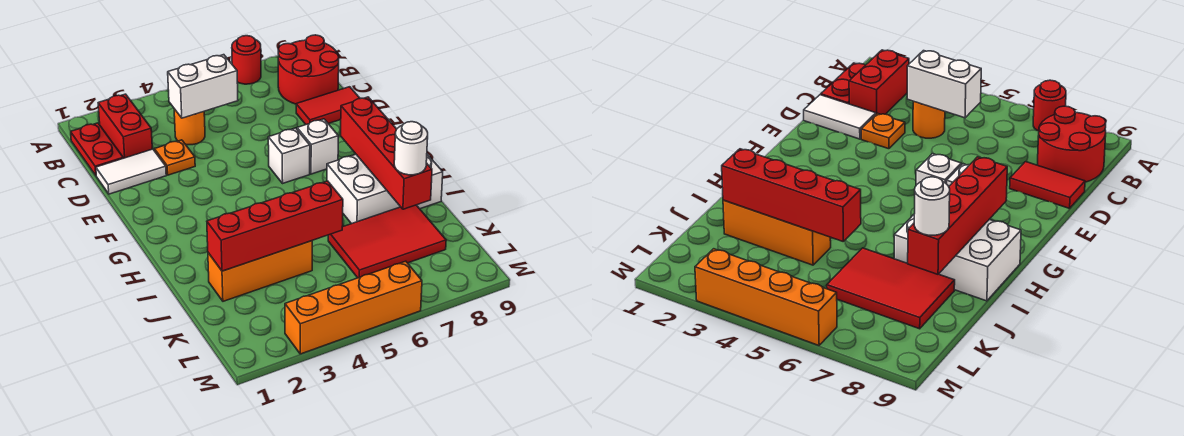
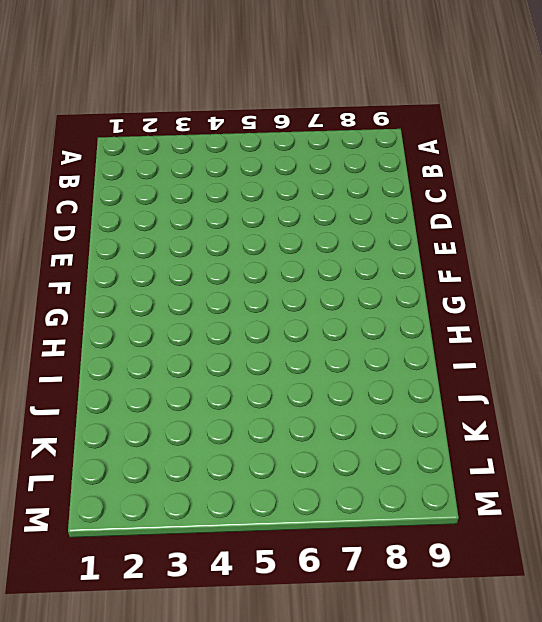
none -> red round brick A7 level 1
none -> red plate B1:C1 level 1
none -> red brick B2:C2 level 1

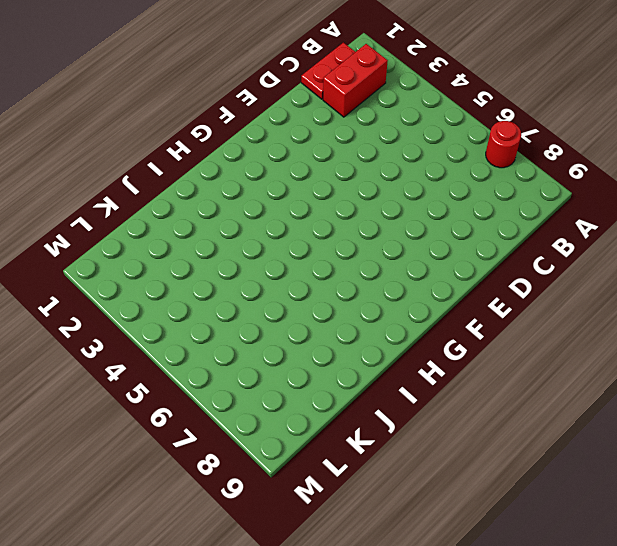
none -> red round brick B8:C9 level 1
none -> orange round brick C4 level 1
none -> white tile D1:D2 level 1

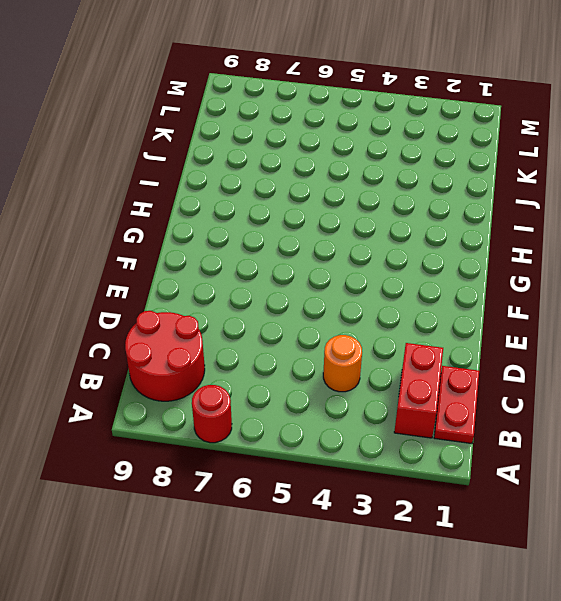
none -> white tile D1:D2 level 1
none -> orange plate D3 level 1
none -> red tile D8:D9 level 1

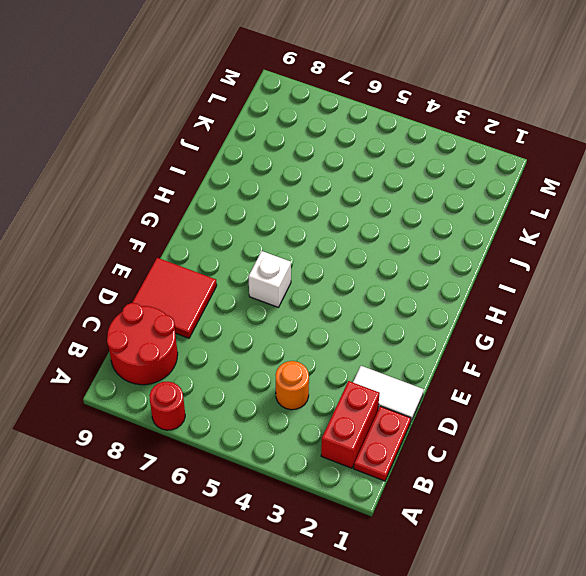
red tile D8:E9 level 1 -> red tile D8:D9 level 1
none -> orange plate D3 level 1
none -> white brick F7 level 1
none -> white brick H7:I9 level 1

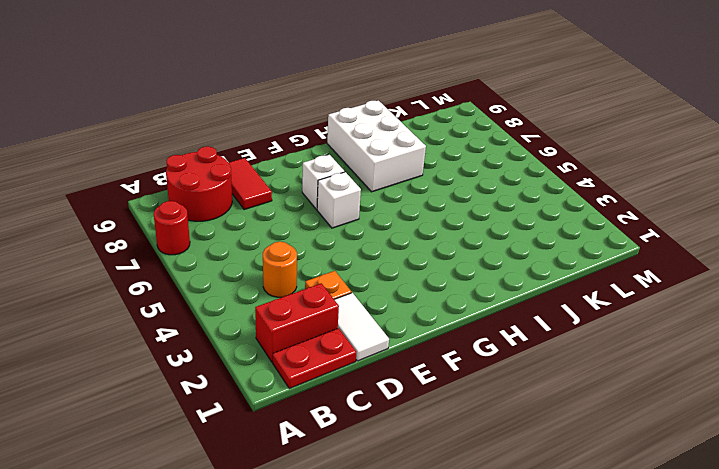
none -> orange brick J2:J4 level 1
none -> red tile J6:K8 level 1
none -> orange brick M3:M6 level 1

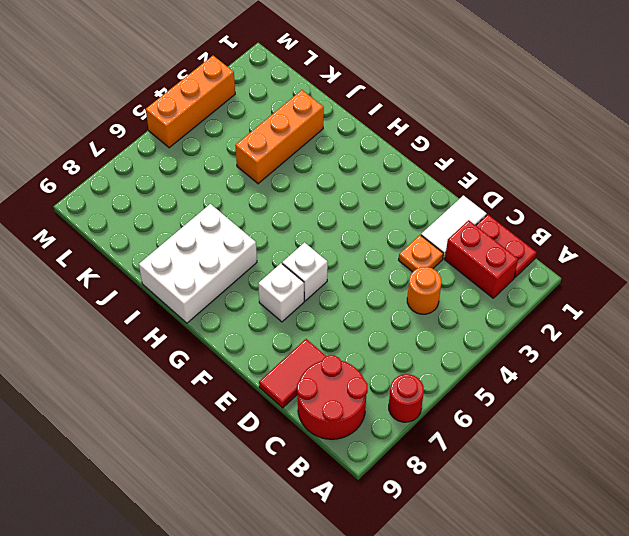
orange brick M3:M5 level 1 -> orange brick M3:M6 level 1
none -> red tile J6:K8 level 1
none -> white brick C4:C5 level 2
none -> red brick G8:J8 level 2

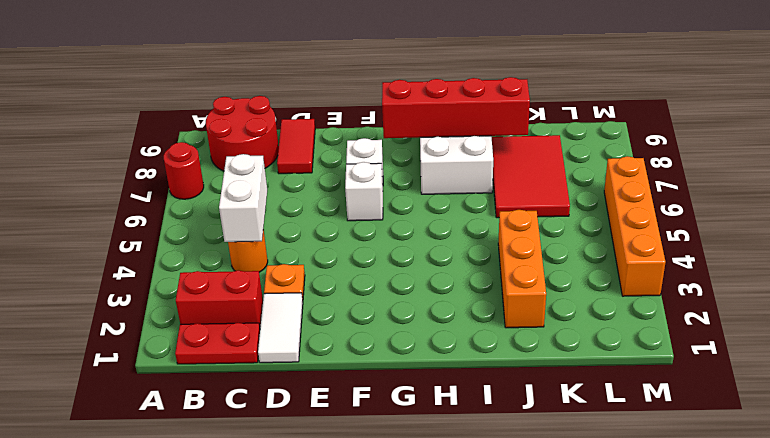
none -> red brick J2:J5 level 2
none -> white round brick J8 level 3

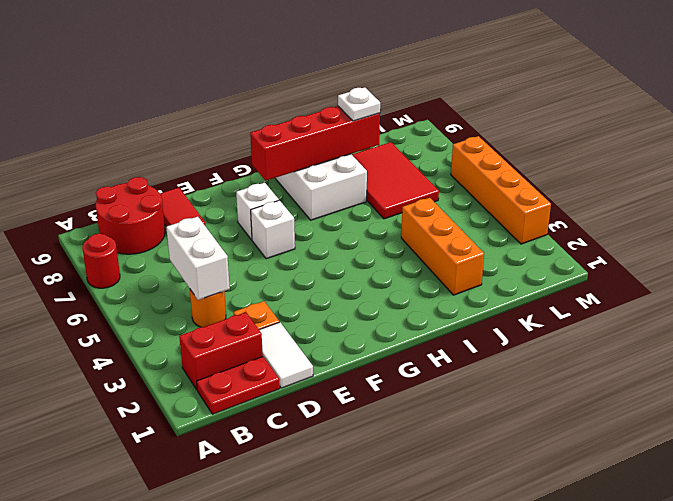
white plate J8 level 3 -> white round brick J8 level 3
none -> red brick J2:J5 level 2

